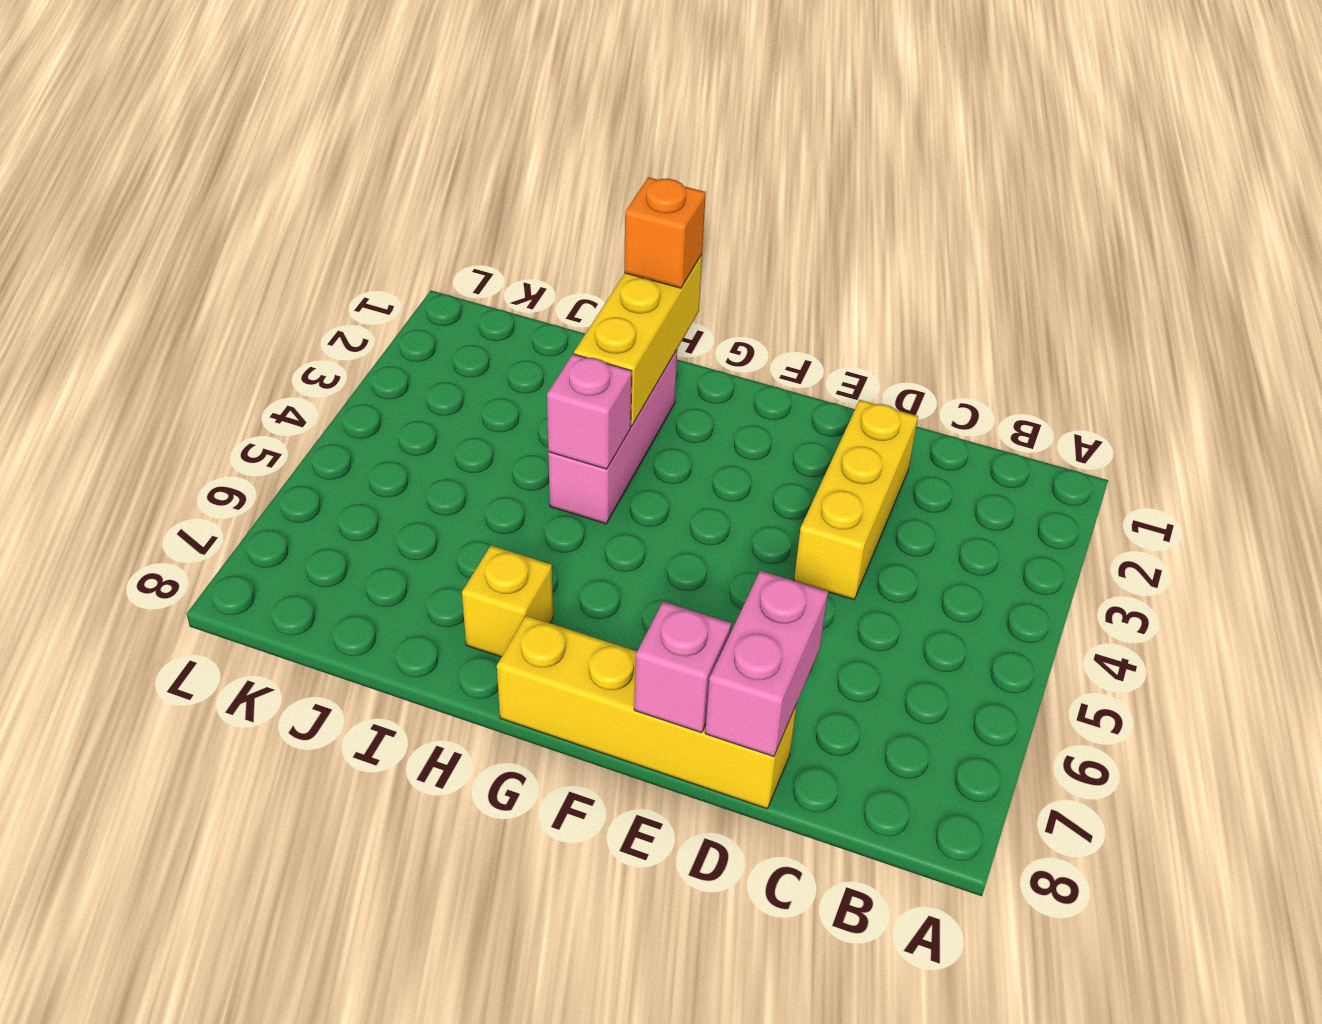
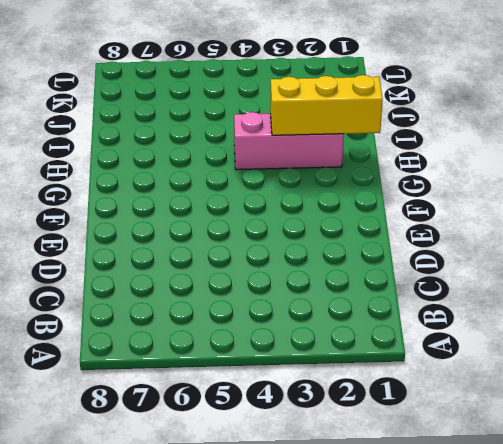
none -> yellow brick D2:D4 level 1
none -> yellow brick D8:G8 level 1

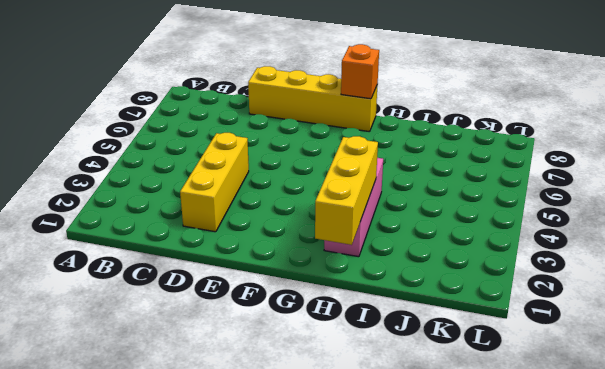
orange brick G8 level 2 -> orange brick H1 level 3
none -> yellow brick H7 level 1
none -> pink brick D7:D8 level 2

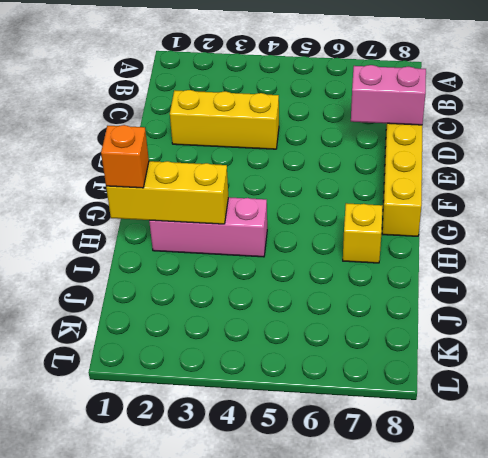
none -> pink brick E8 level 2
none -> pink brick H4 level 2

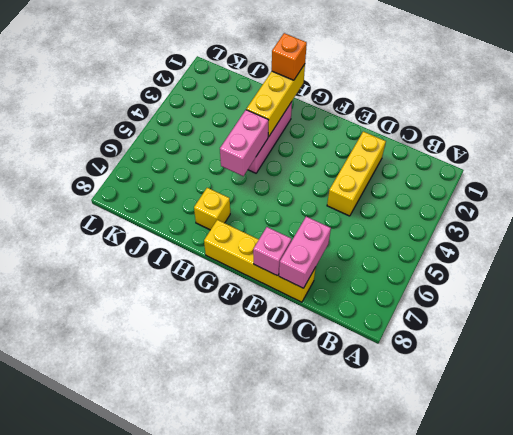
pink brick H4:H5 level 2 -> pink brick H4 level 2

